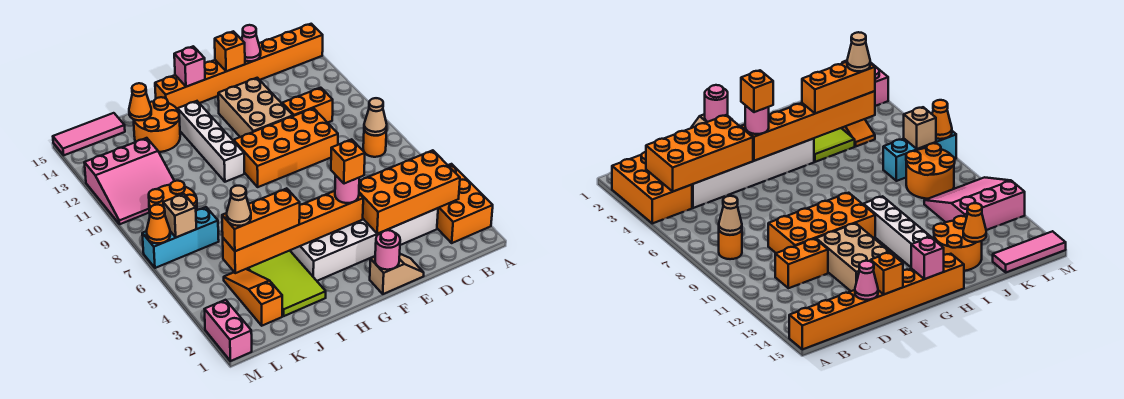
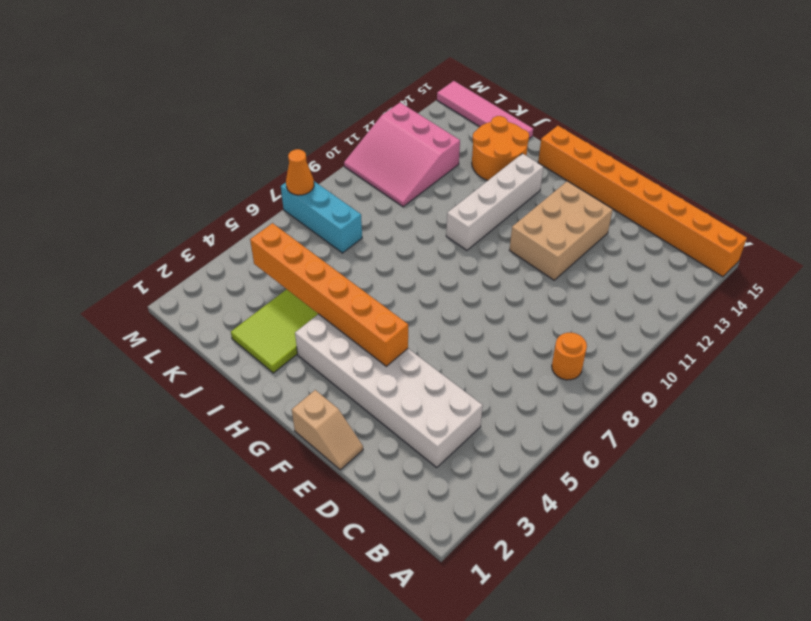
pink tile J15:M15 level 1 -> pink tile K15:M15 level 1
none -> orange brick A2:B4 level 1
none -> orange brick C11:D11 level 1
none -> orange brick D9:G10 level 1
none -> orange slope K2:K4 level 1 top 2

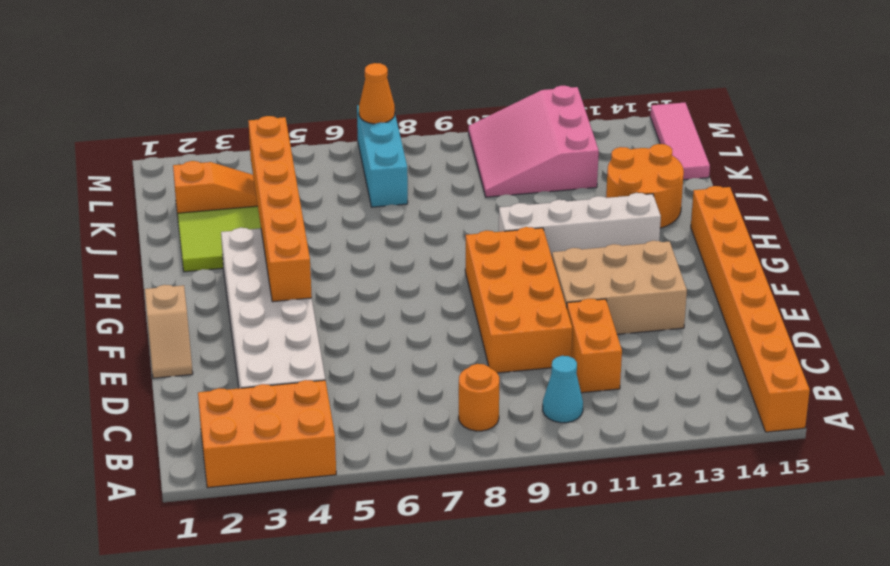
cyan cone B10 level 1 -> none
none -> orange round brick K8:L9 level 1
none -> pink brick M1:M2 level 1
none -> orange brick B3:E4 level 2
none -> tan cone B8 level 2

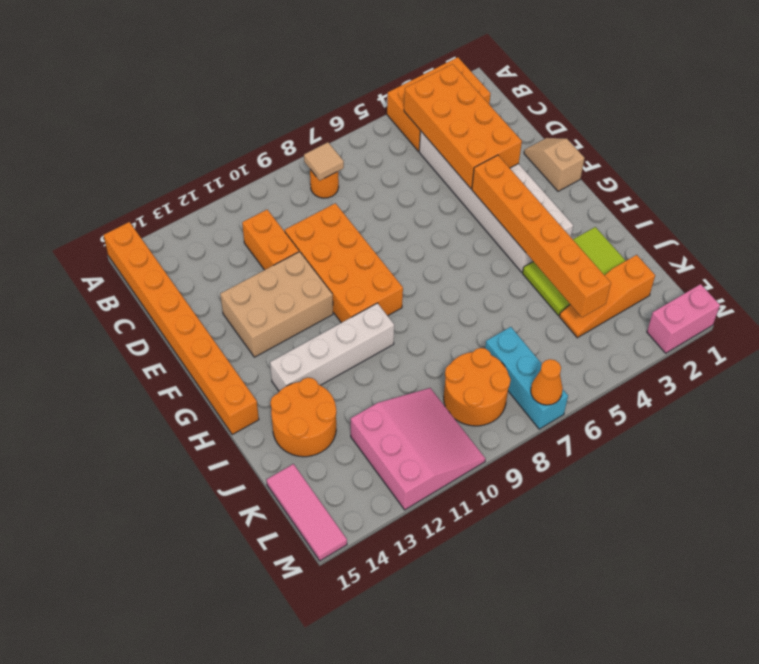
tan tile B8 level 2 -> tan cone B8 level 2
none -> pink cone D15 level 2
none -> orange brick E15 level 2
none -> pink round brick F1 level 2
none -> pink brick G15 level 2

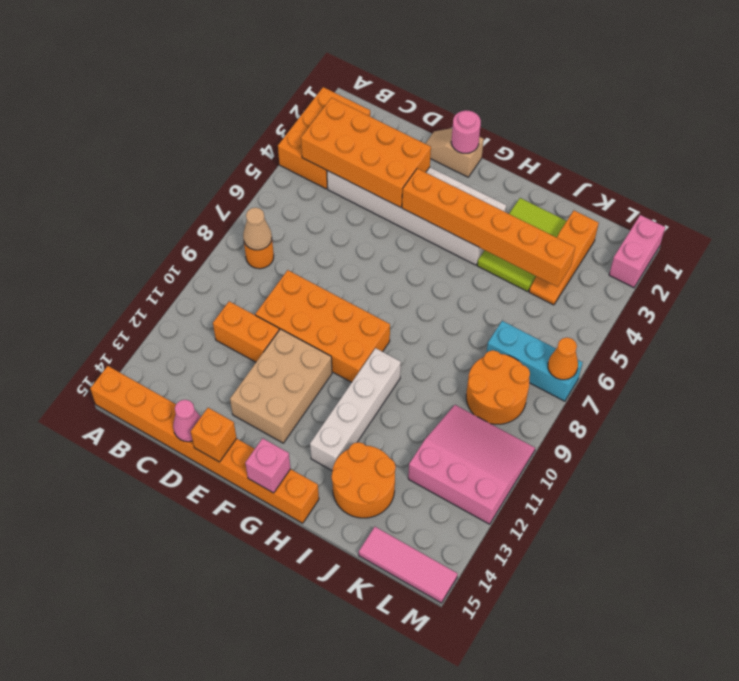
none -> orange cone J14 level 2
none -> tan brick L7 level 2
none -> pink round brick F4 level 3
none -> orange brick I4:K4 level 3

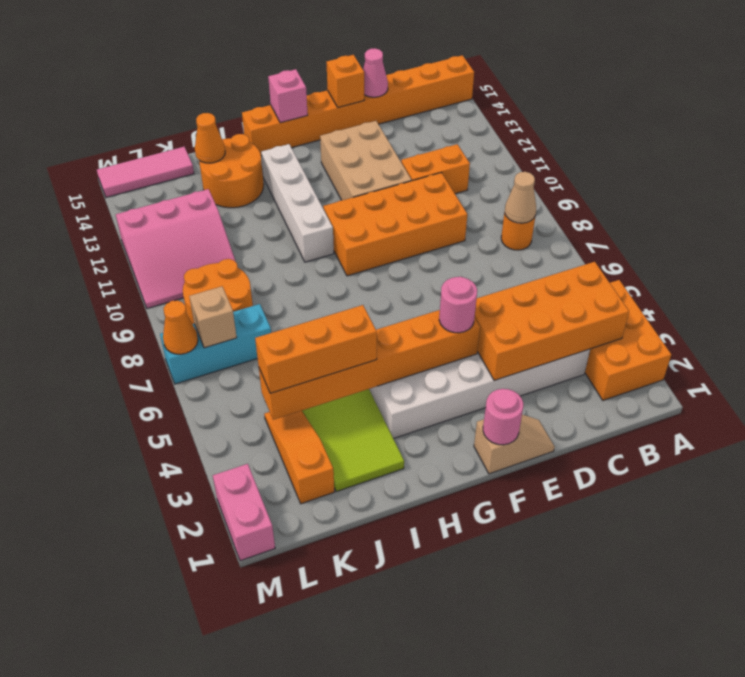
none -> orange brick F4 level 4
none -> tan cone K4 level 4

